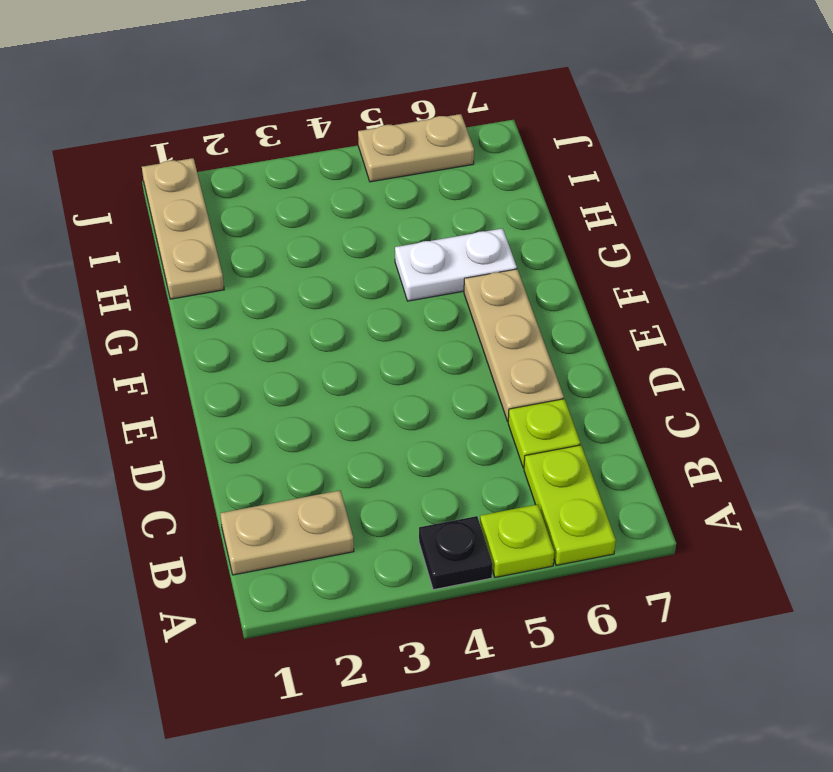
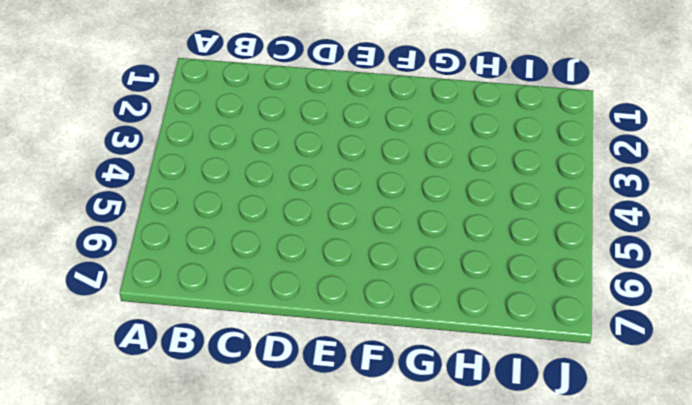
none -> black plate A4 level 1
none -> lime plate A5 level 1

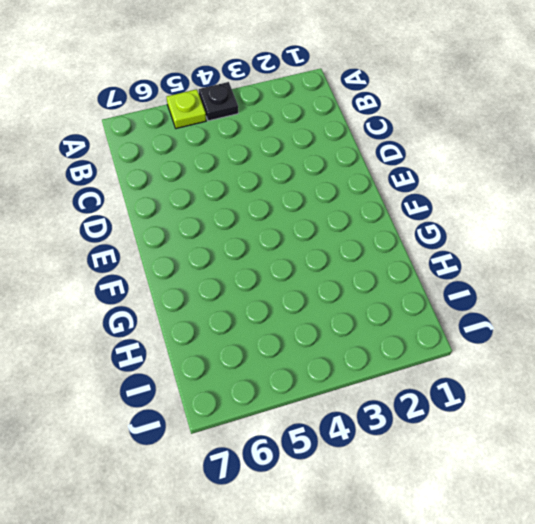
none -> lime plate A6:B6 level 1
none -> tan plate B1:B2 level 1

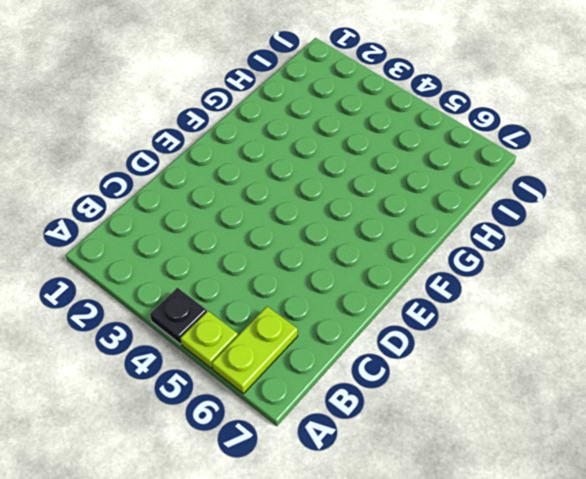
none -> tan plate B1:B2 level 1
none -> lime plate C6 level 1

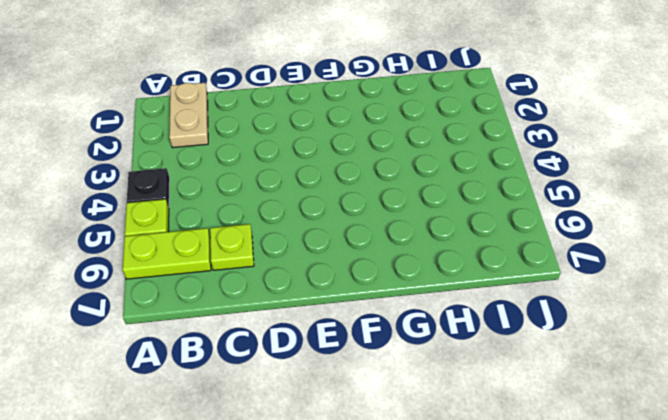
none -> tan plate D6:F6 level 1
none -> white plate G5:G6 level 1

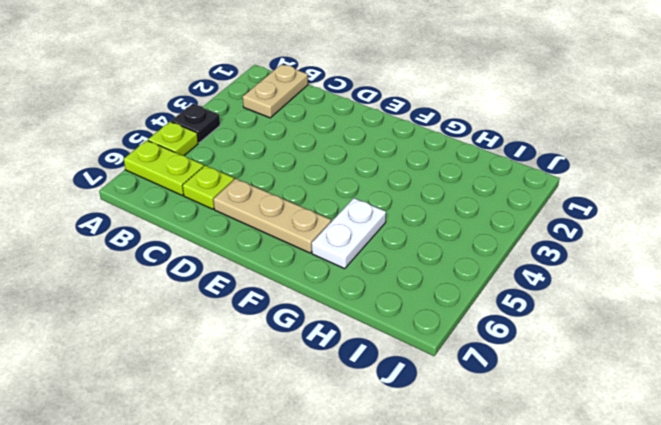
none -> tan plate H1:J1 level 1
none -> tan plate J5:J6 level 1

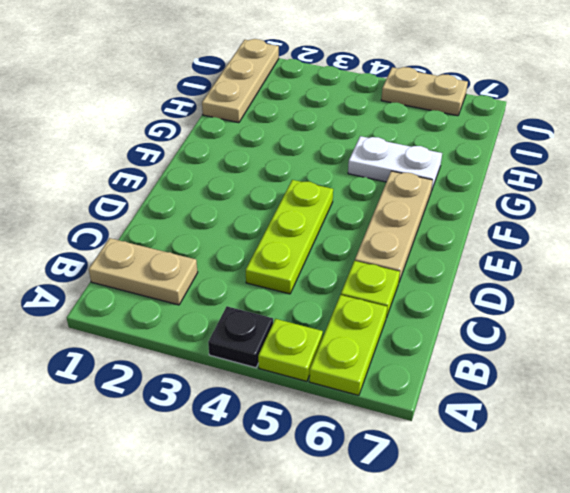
lime plate C4:E4 level 1 -> none

